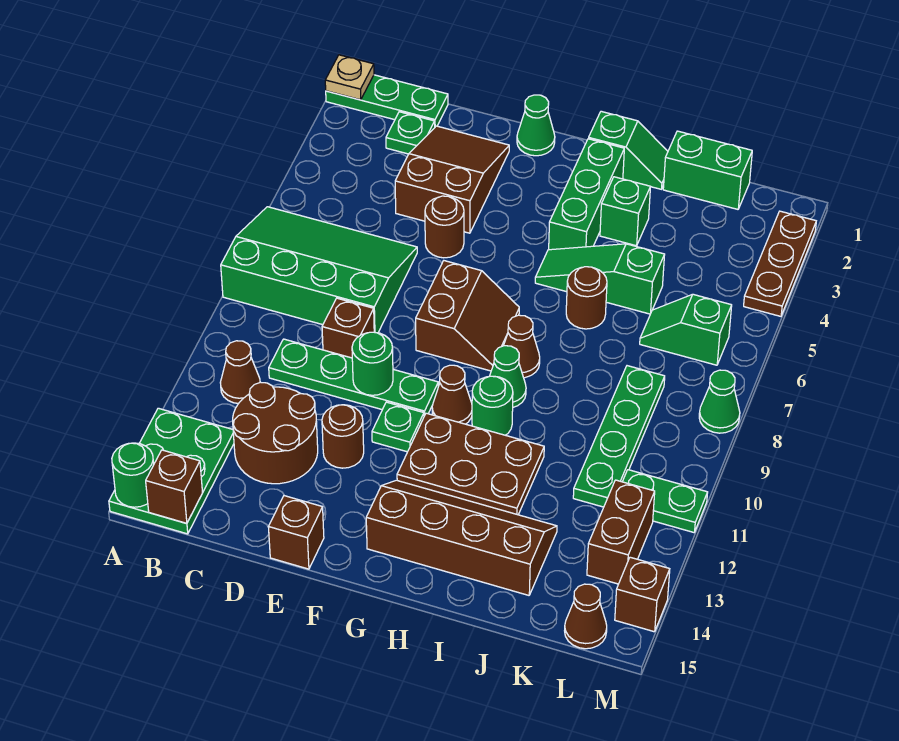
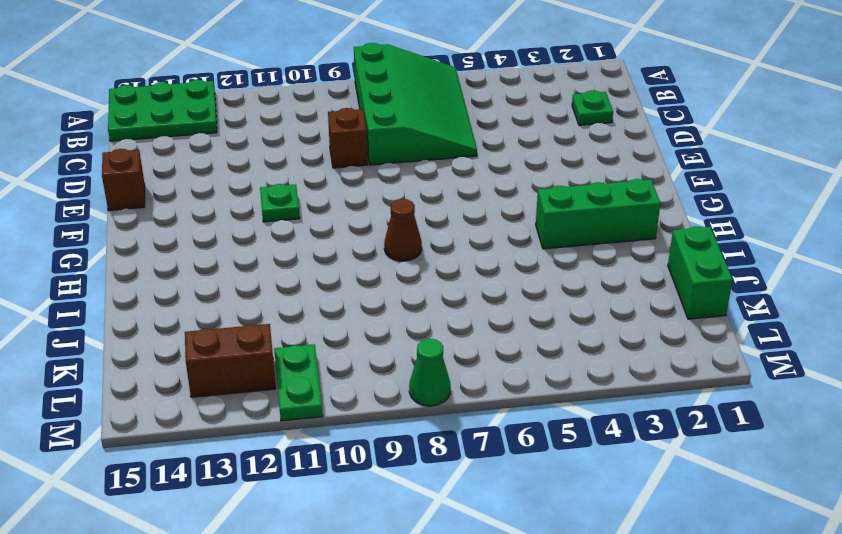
none -> green plate A1:C1 level 1
none -> brown cone B11 level 1
none -> green plate C10:F10 level 1
none -> brown round brick C12:D13 level 1

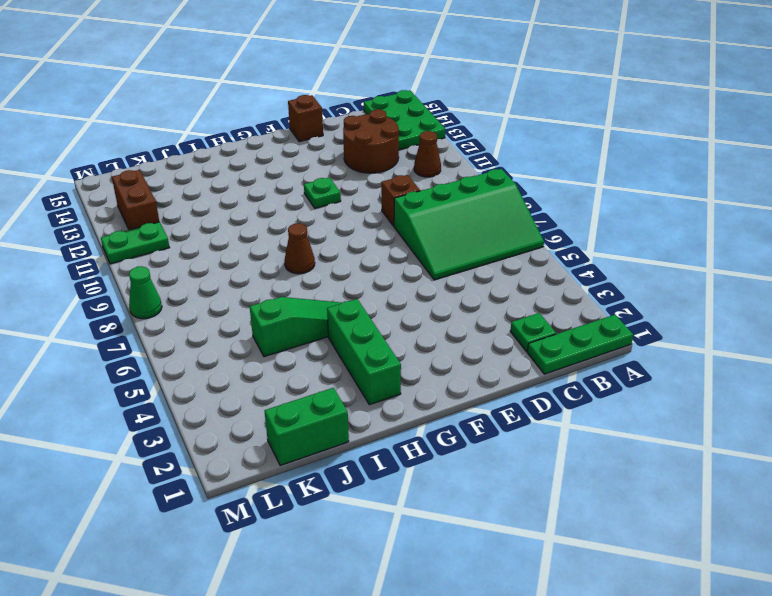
none -> green plate C10:F10 level 1
none -> brown slope D2:E4 level 1 top 4
none -> brown round brick E5 level 1
none -> brown round brick E12 level 1

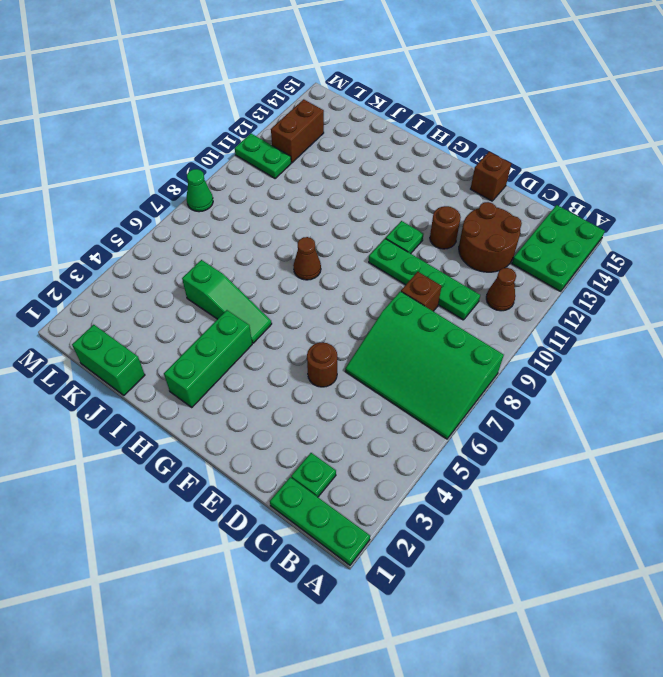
none -> brown slope D2:E4 level 1 top 4
none -> green cone F1 level 1
none -> brown slope F7:G8 level 1 top F
none -> brown cone G10 level 1

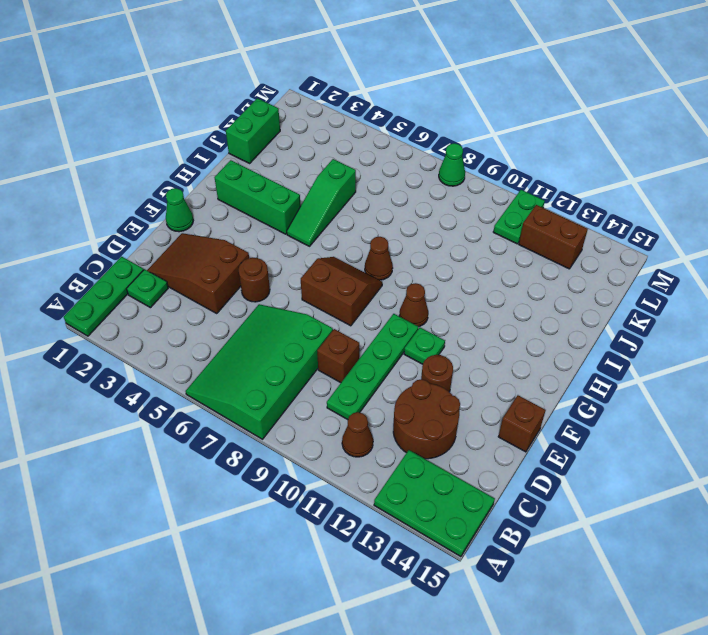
none -> brown plate G11:I12 level 1
none -> brown slope G13:J14 level 1 top 14
none -> green slope H1:I1 level 1 top H
none -> green cone H9 level 1

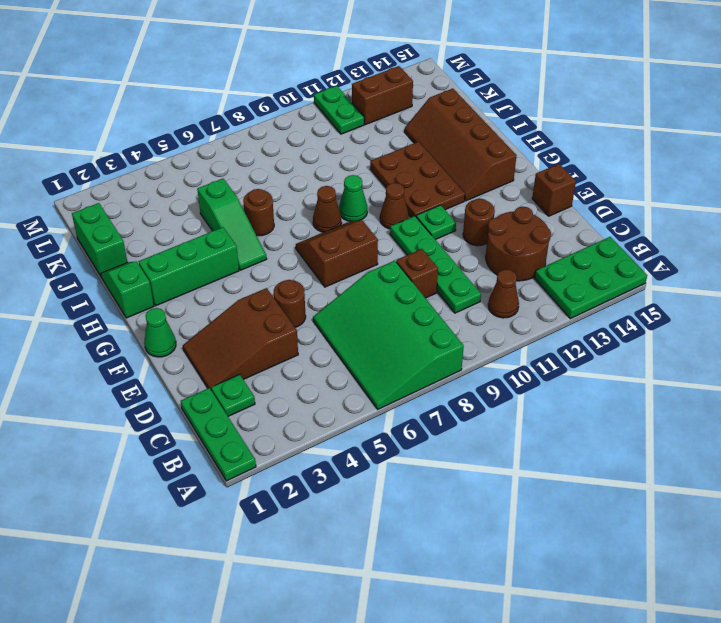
none -> green round brick H10 level 1
none -> green brick I3 level 1
none -> green slope K6:L6 level 1 top L
none -> green plate K8:K11 level 1

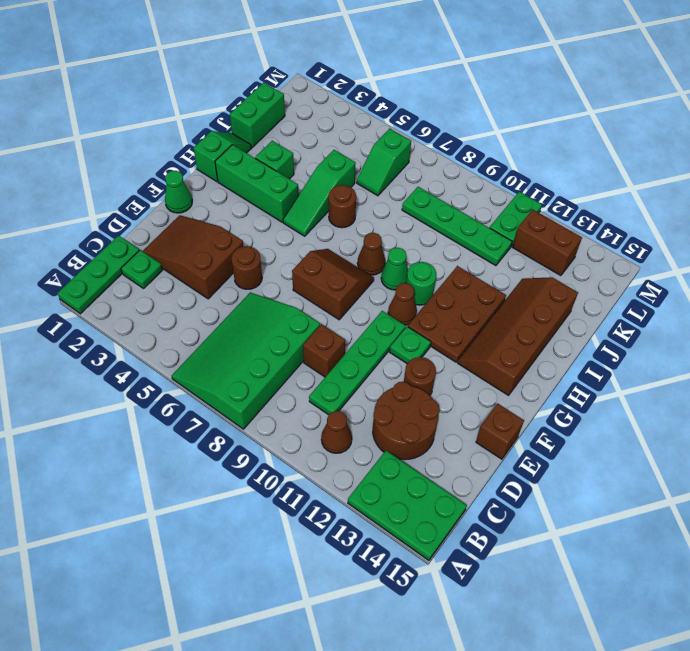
none -> brown cone L15 level 1
none -> brown plate M2:M4 level 1
none -> green cone M8 level 1
none -> brown brick M14 level 1

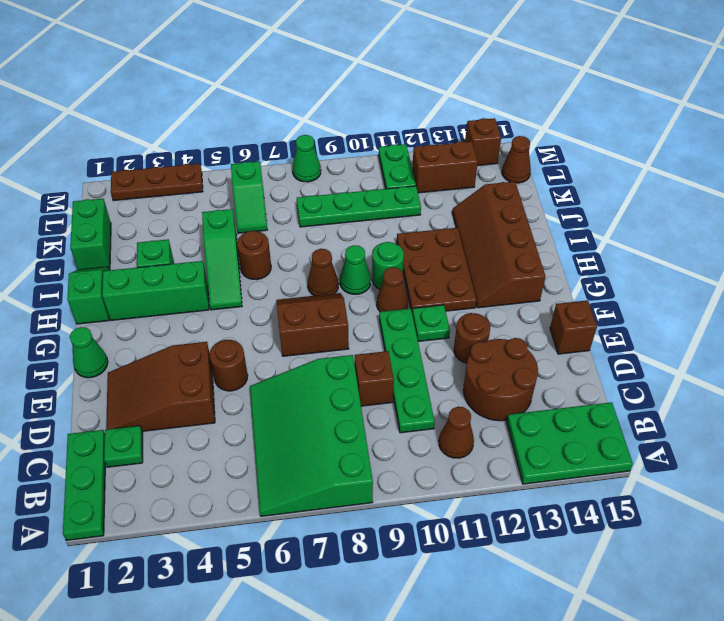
none -> tan plate A1 level 2
none -> green round brick A15 level 2
none -> brown brick B15 level 2
none -> green round brick E10 level 2

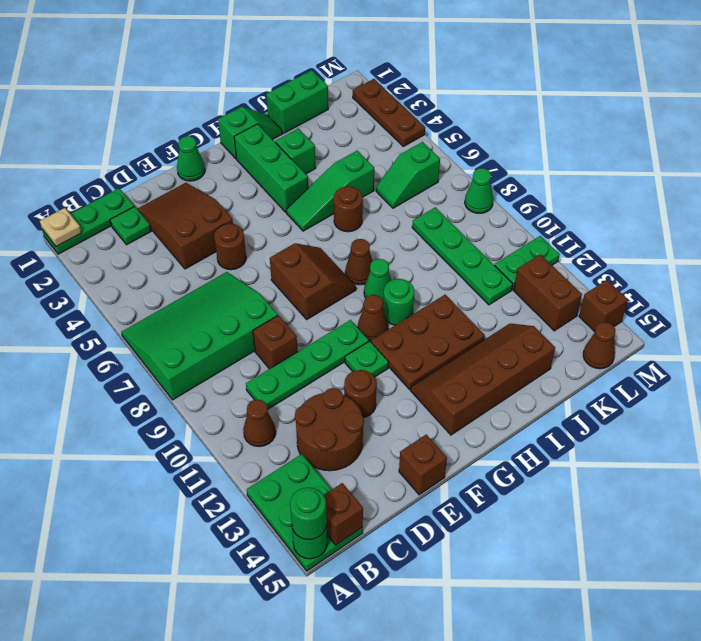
green round brick A15 level 3 -> green round brick E10 level 2

